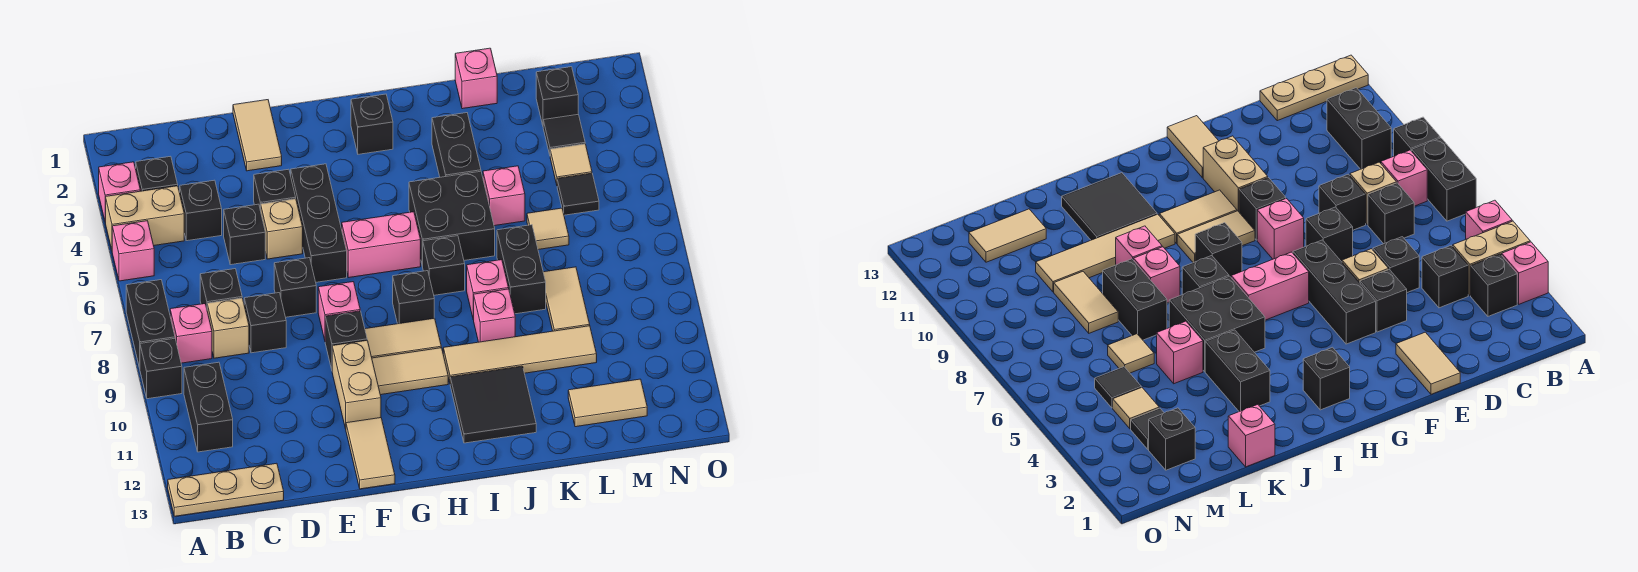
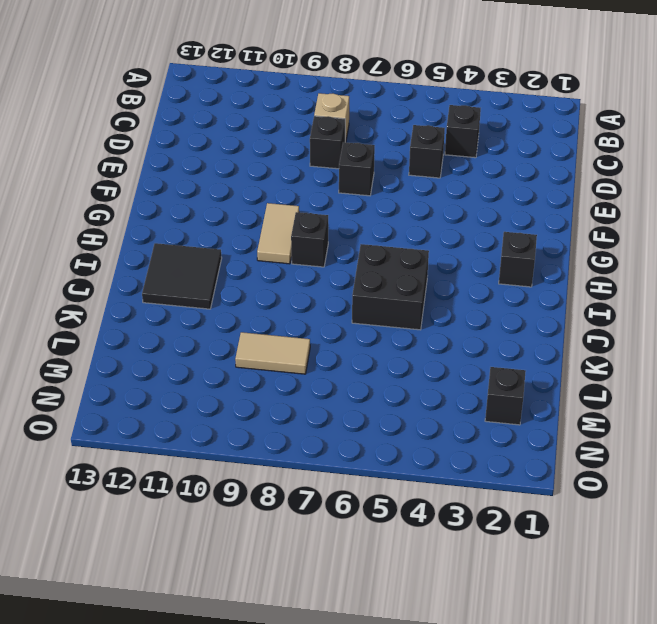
none -> pink brick A3 level 1
none -> tan brick A4:B4 level 1
none -> pink brick A5 level 1
none -> black brick A7:A8 level 1

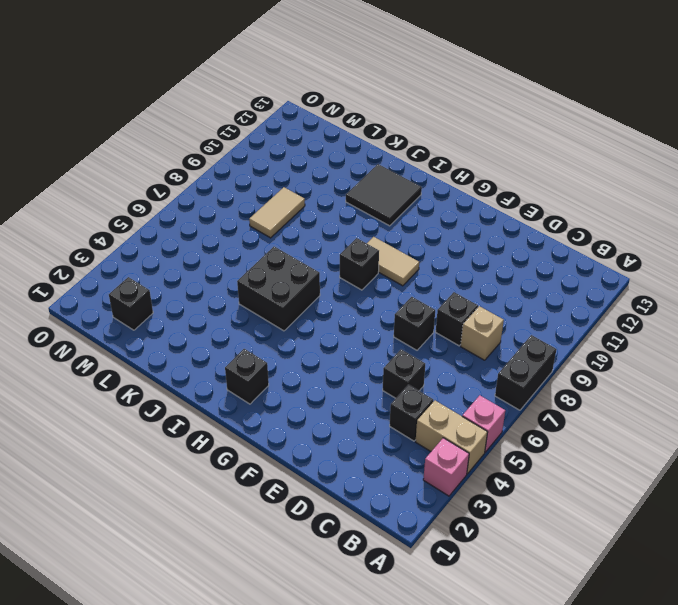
none -> black brick A9 level 1
none -> tan plate A13:C13 level 1
none -> black brick B3 level 1
none -> pink brick B8 level 1

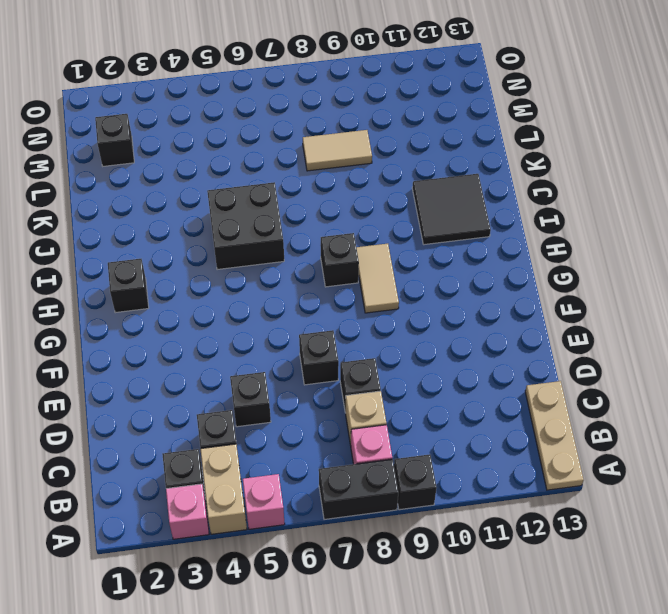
none -> black brick B10:B11 level 1
none -> black brick C7 level 1
none -> tan tile E1:E2 level 1
none -> black brick E4 level 1

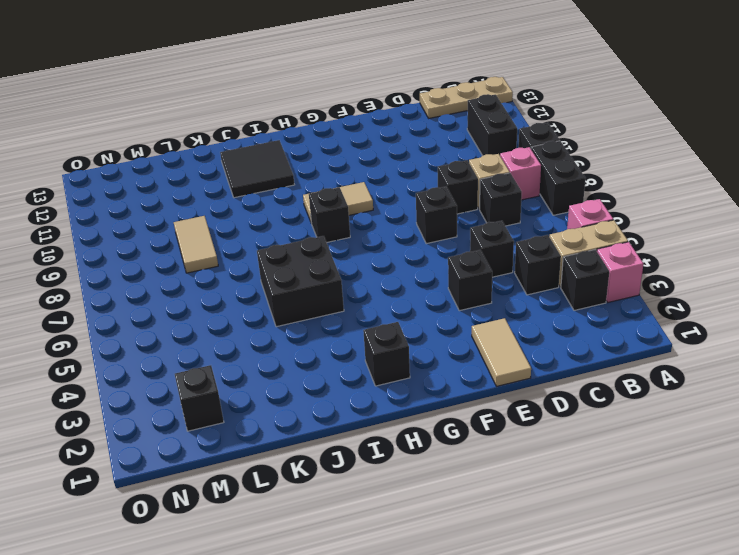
none -> tan brick E5 level 1
none -> black brick F4:F6 level 1
none -> pink brick F8 level 1
none -> black brick F9 level 1

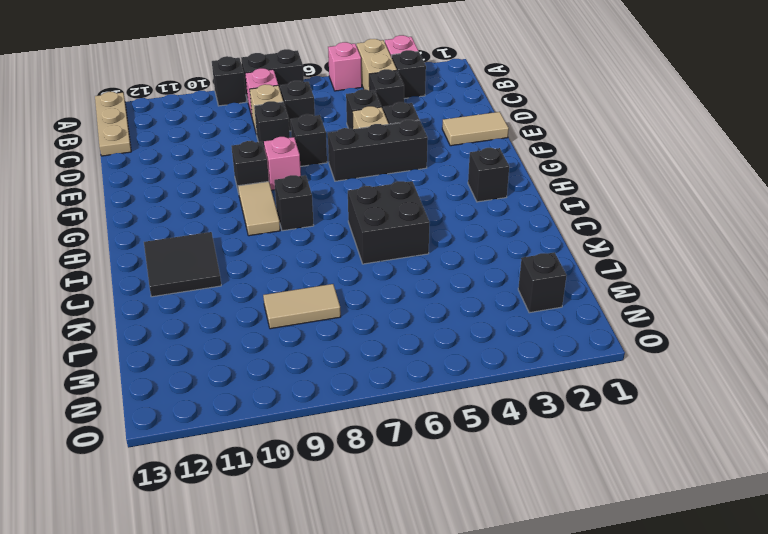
none -> black brick B10:B11 level 1
none -> tan brick F10:F11 level 1
none -> tan tile F12:F13 level 1
none -> pink brick G6:H6 level 1

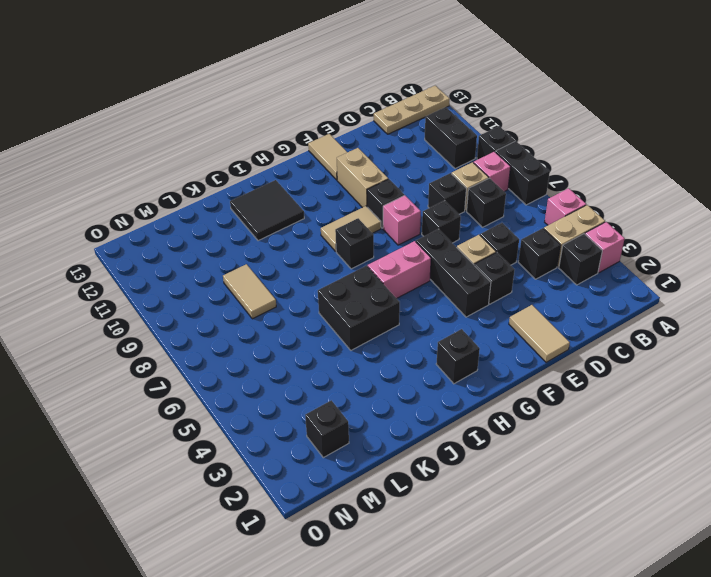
none -> tan tile G10:H10 level 1
none -> black brick I7 level 1
none -> tan tile I10:L10 level 1
none -> black brick J3:J4 level 1

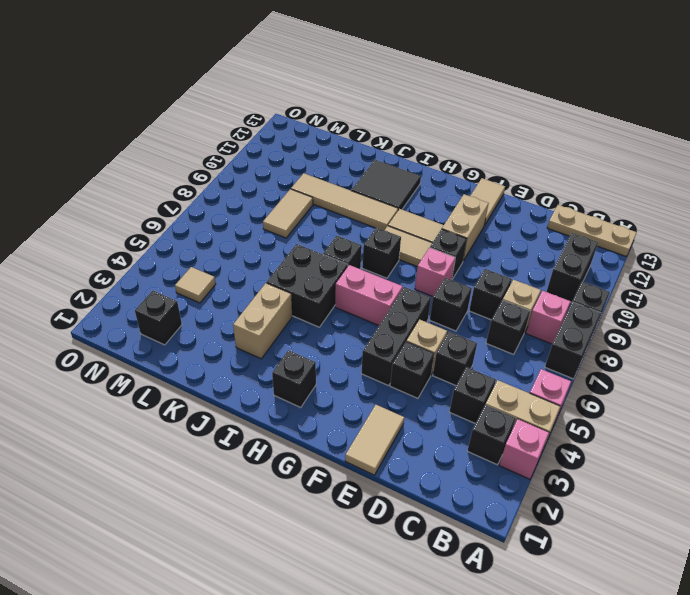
tan brick J3:J4 level 1 -> black brick J3:J4 level 1
none -> pink brick J8 level 1
none -> pink brick J9 level 1
none -> pink brick K1 level 1
none -> pink brick K5 level 1

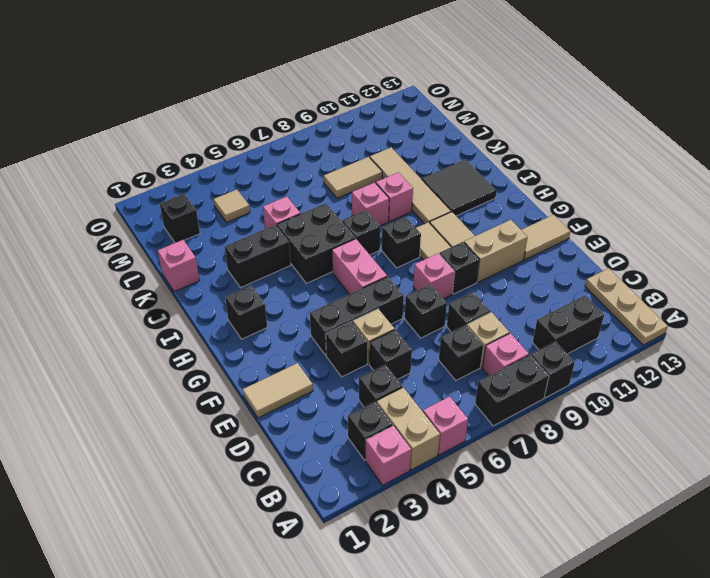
none -> black brick K7:K8 level 1
none -> tan tile L6 level 1
none -> tan tile L12:M12 level 1
none -> black tile M3 level 1

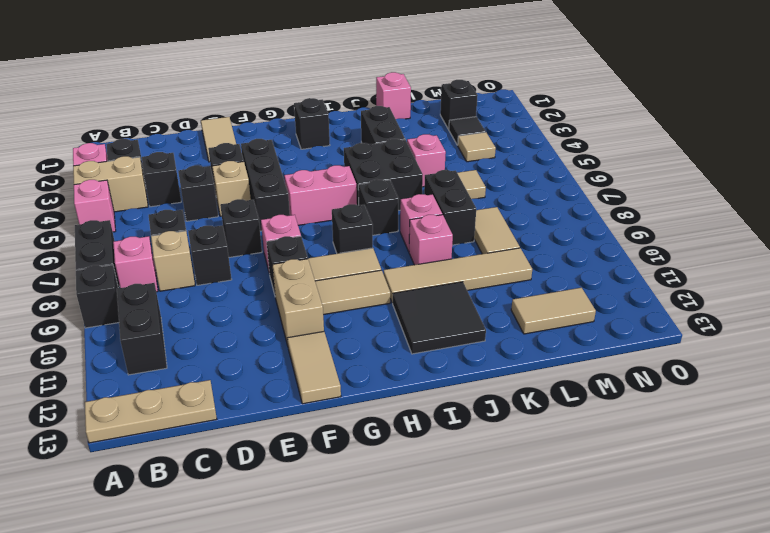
none -> black tile M5 level 1

